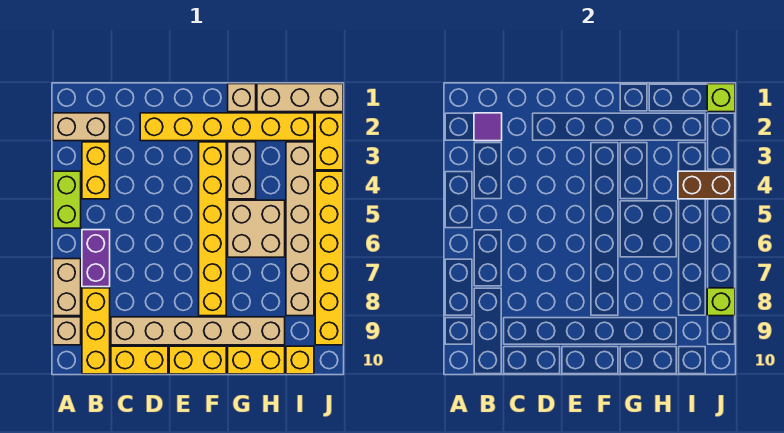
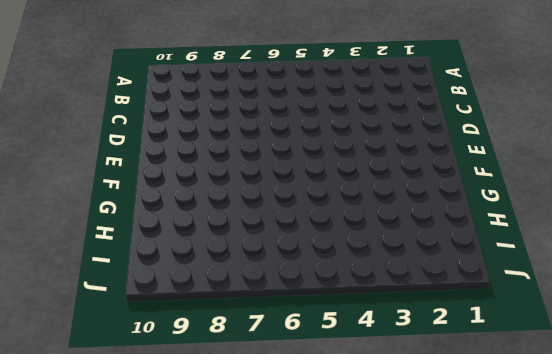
none -> tan brick A2:B2 level 1
none -> lime brick A4:A5 level 1
none -> tan brick A7:A8 level 1

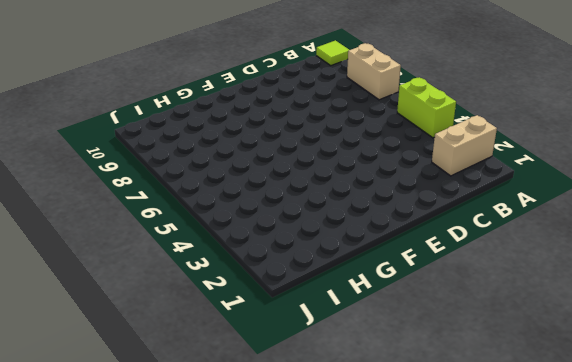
lime tile A10 level 1 -> none
none -> tan brick A9 level 1
none -> yellow brick B3:B4 level 1
none -> purple brick B6:B7 level 1

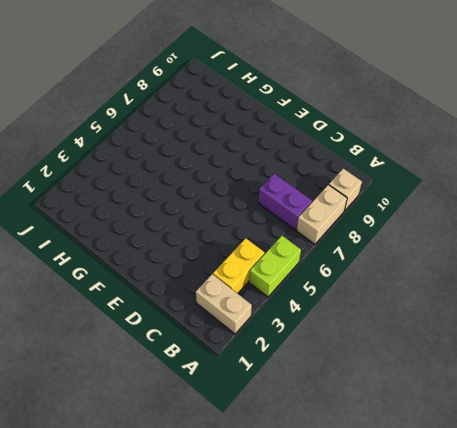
purple brick B7:C7 level 1 -> purple brick B6:B7 level 1
none -> yellow brick B8:B10 level 1
none -> tan brick C9:H9 level 1
none -> yellow brick C10:D10 level 1

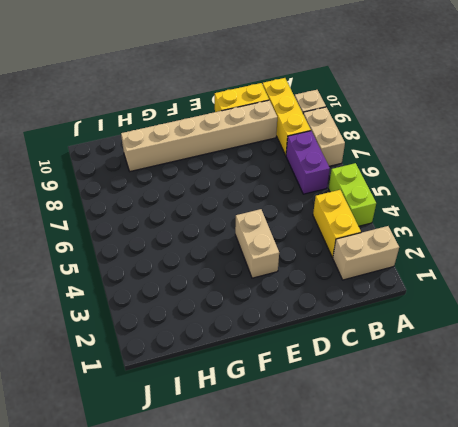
tan brick E3:E4 level 1 -> tan brick G3:G4 level 1
none -> yellow brick D2:I2 level 1
none -> yellow brick E10:F10 level 1
none -> yellow brick F3:F8 level 1

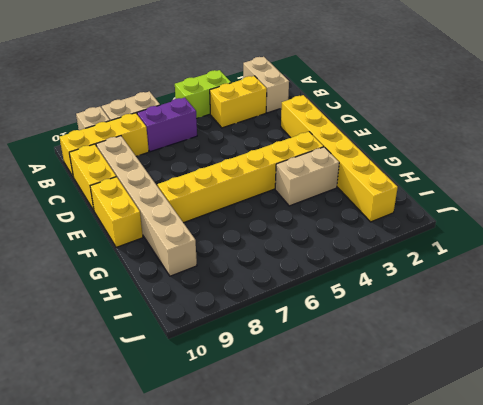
none -> tan brick G1 level 1
none -> tan brick G5:H6 level 1
none -> yellow brick G10:H10 level 1

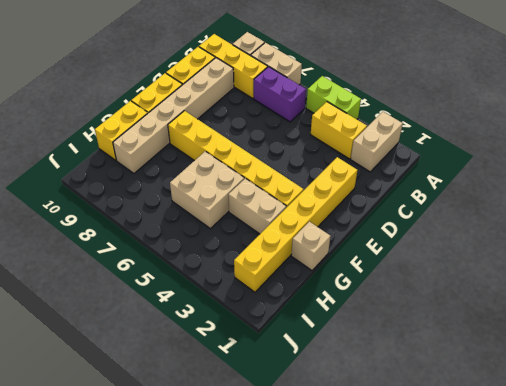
none -> tan brick H1:J1 level 1
none -> tan brick I3:I8 level 1
none -> yellow brick I10 level 1

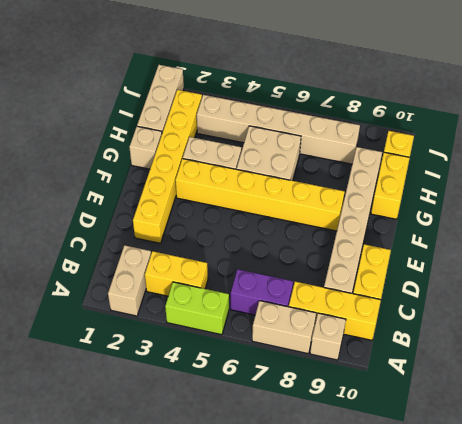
none -> yellow brick E10:F10 level 1
none -> yellow brick J2:J3 level 1
none -> yellow brick J4:J9 level 1

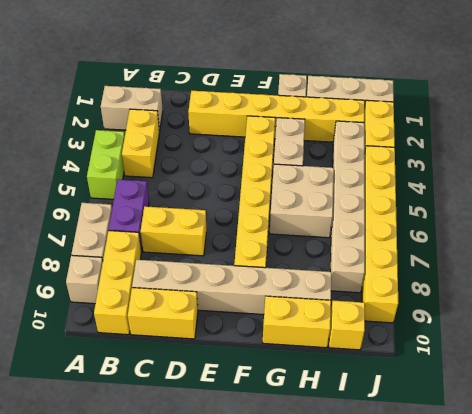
yellow brick C7:D7 level 1 -> yellow brick E10:F10 level 1
none -> purple tile B2 level 2
none -> brown brick I4:J4 level 2
none -> lime brick J1 level 2

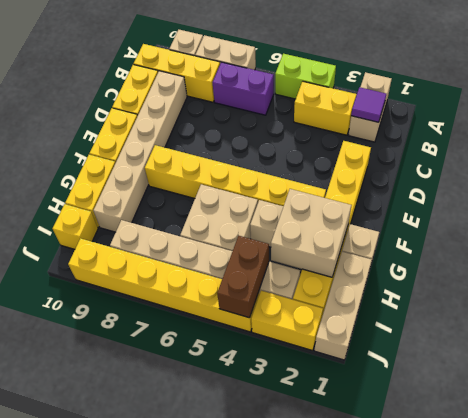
tan brick G2:H3 level 2 -> none
none -> lime brick J1 level 2
none -> lime brick J8 level 2

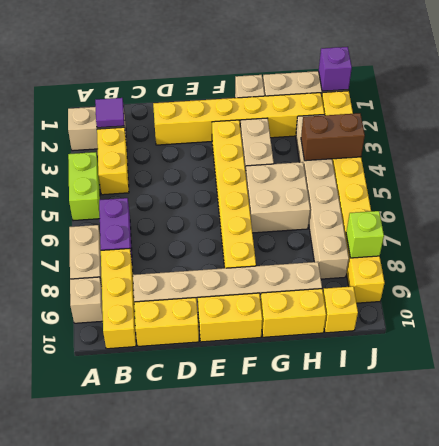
purple brick J1 level 2 -> lime brick J1 level 2

